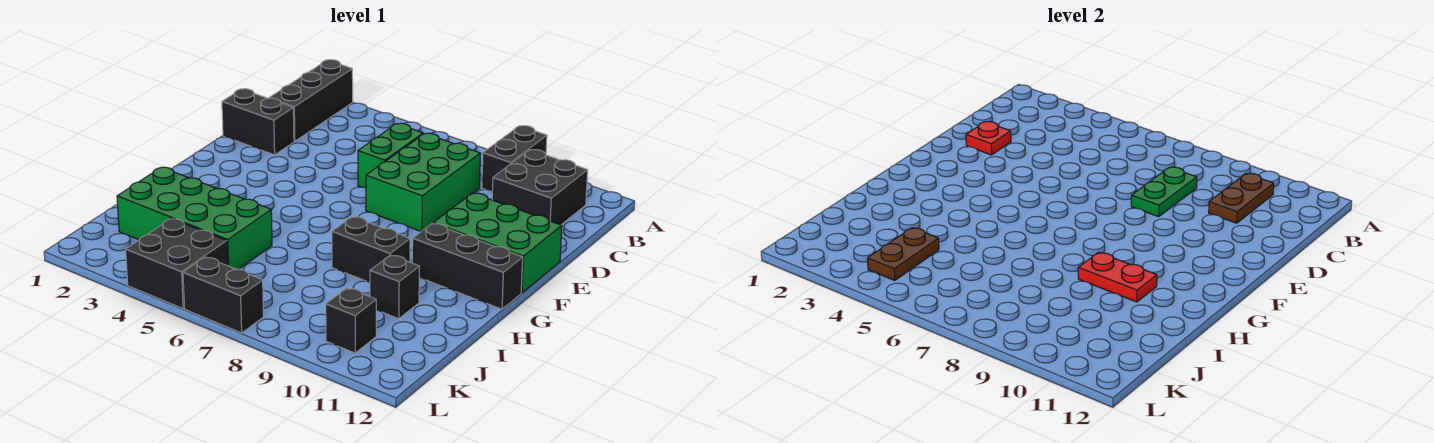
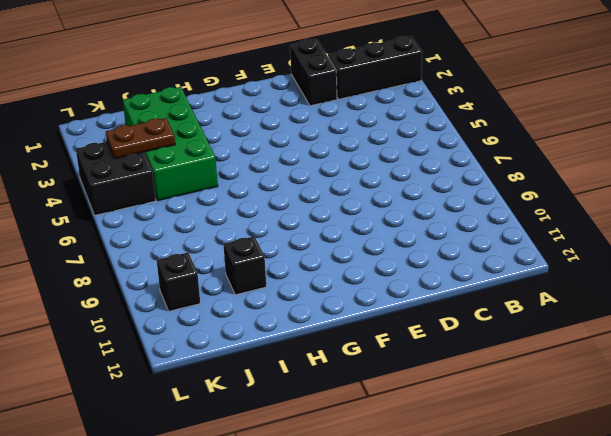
none -> black brick A9:B9 level 1
none -> black brick B10:C11 level 1
none -> green brick C6:D6 level 1

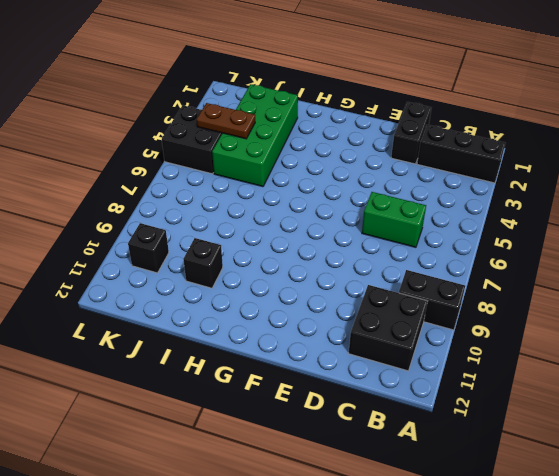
none -> green brick C7:E8 level 1
none -> green brick E10:F12 level 1
none -> black brick G10:G12 level 1

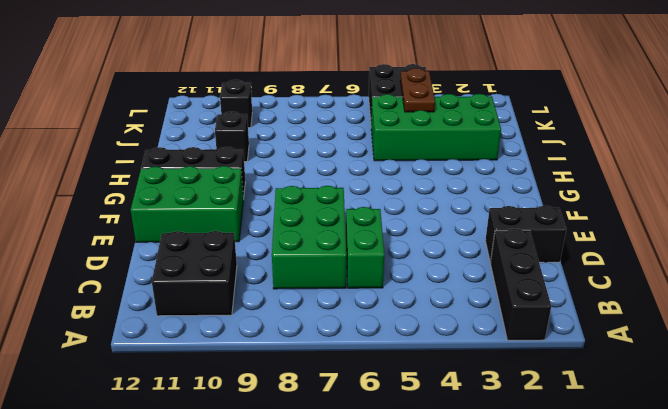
none -> black brick A9:B9 level 1
none -> black brick H8:H9 level 1
none -> black brick L6:L7 level 1

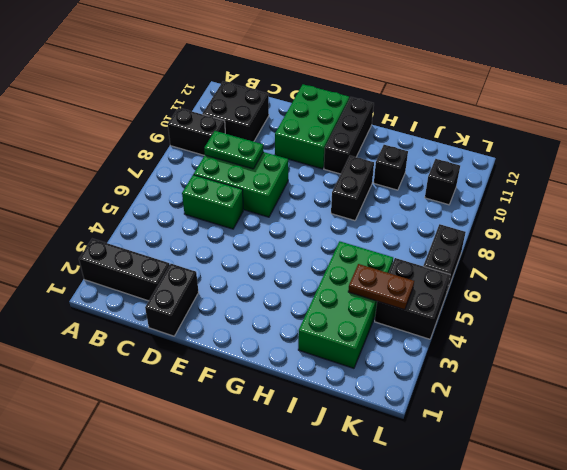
none -> brown plate B10:C10 level 2
none -> red plate D2 level 2
none -> red plate H9:H10 level 2

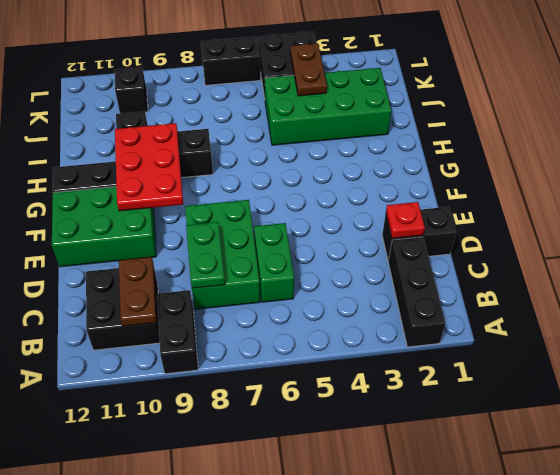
red plate F9:H10 level 2 -> red plate H9:H10 level 2

